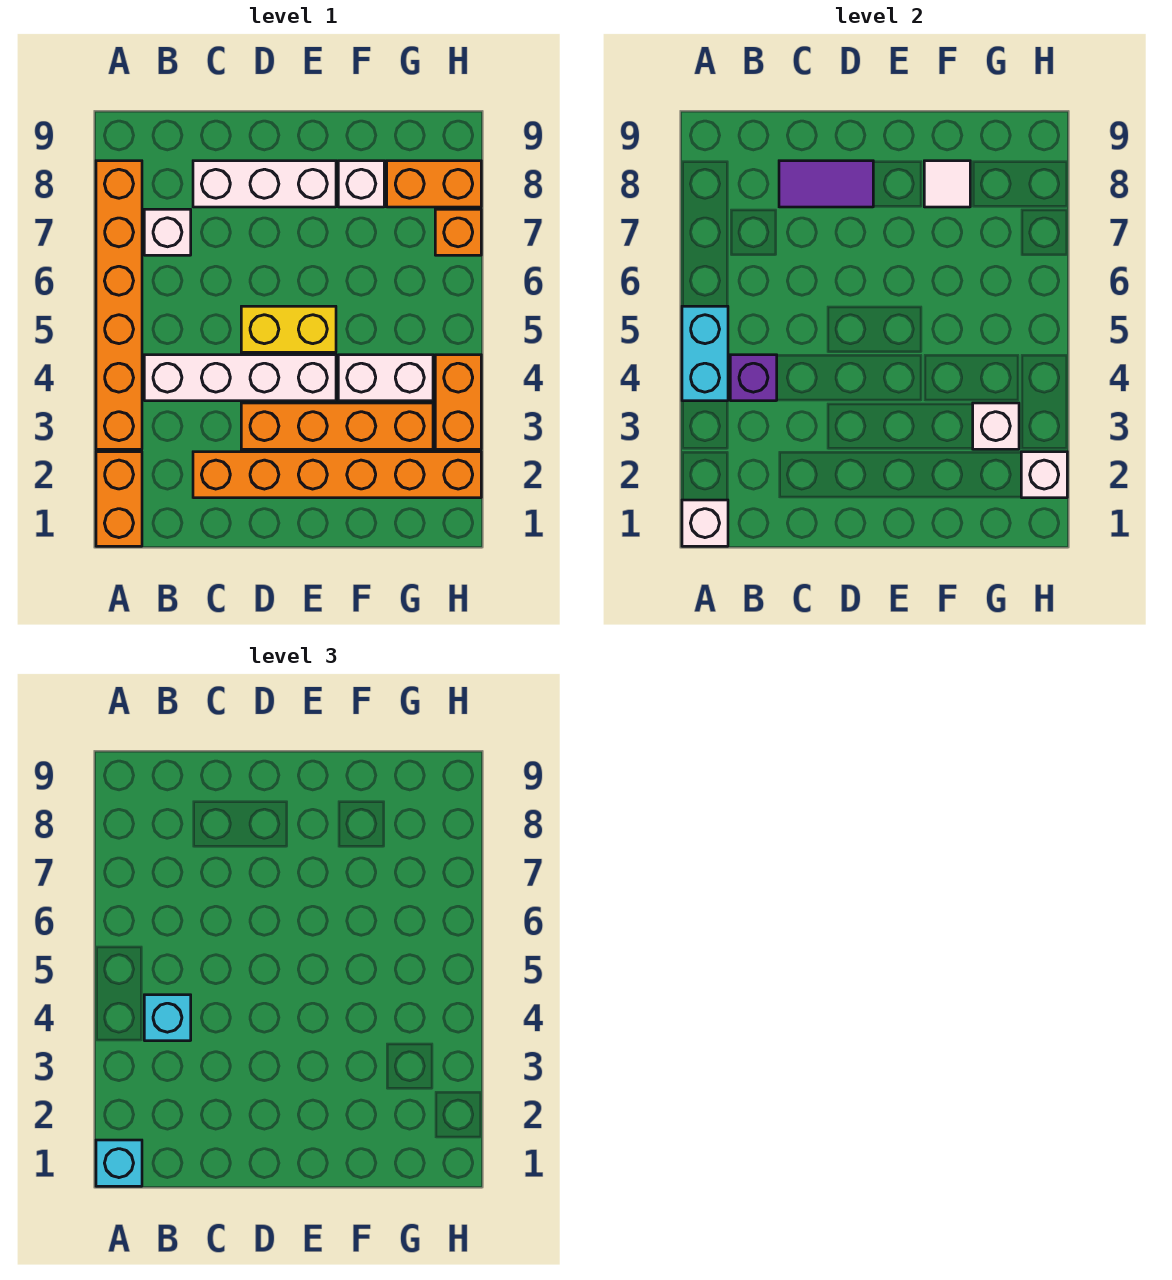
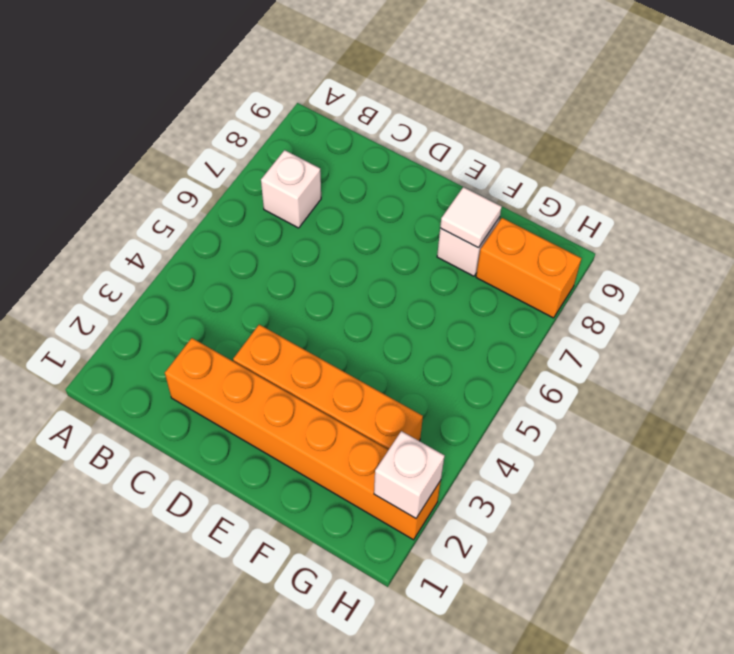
none -> orange brick A1:A2 level 1
none -> orange brick A3:A8 level 1
none -> white brick B4:E4 level 1

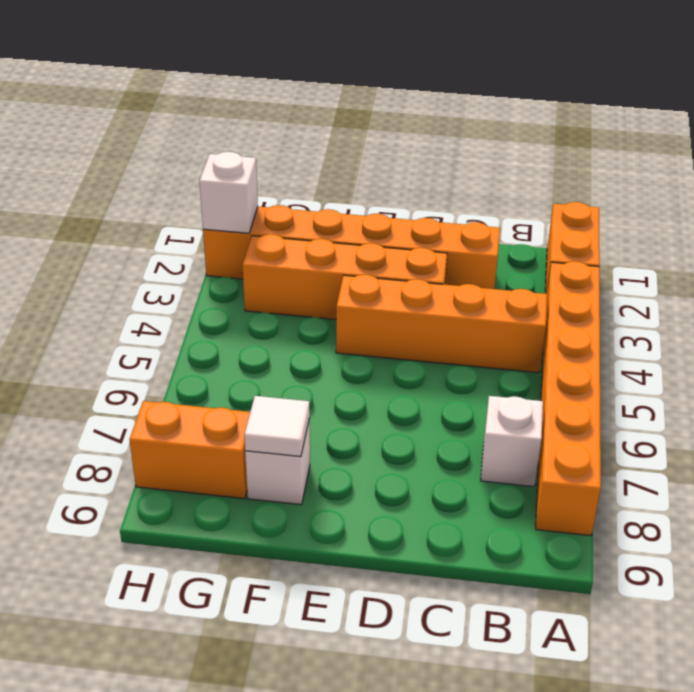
orange brick B4:E4 level 1 -> white brick B4:E4 level 1
none -> white brick C8:E8 level 1
none -> yellow brick D5:E5 level 1
none -> white brick F4:G4 level 1

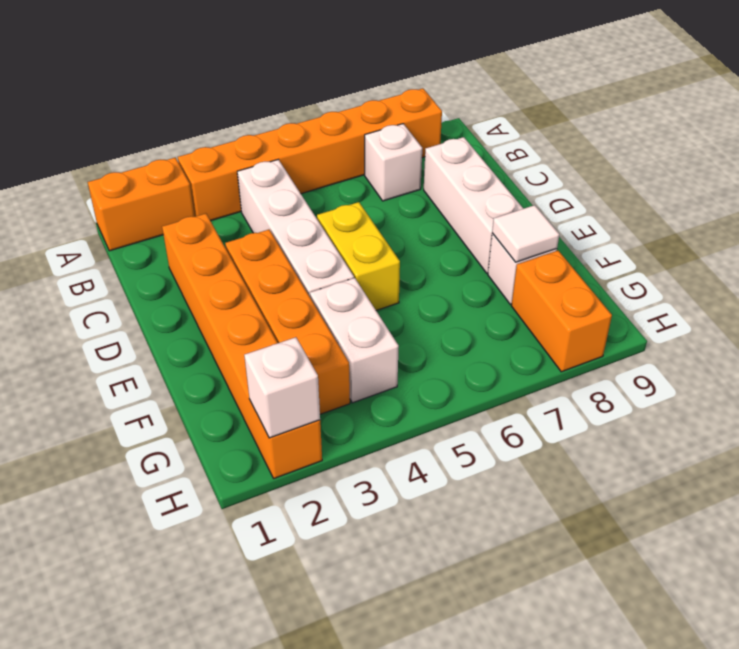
none -> orange brick H3:H4 level 1
none -> orange brick H7 level 1
none -> white brick A1 level 2

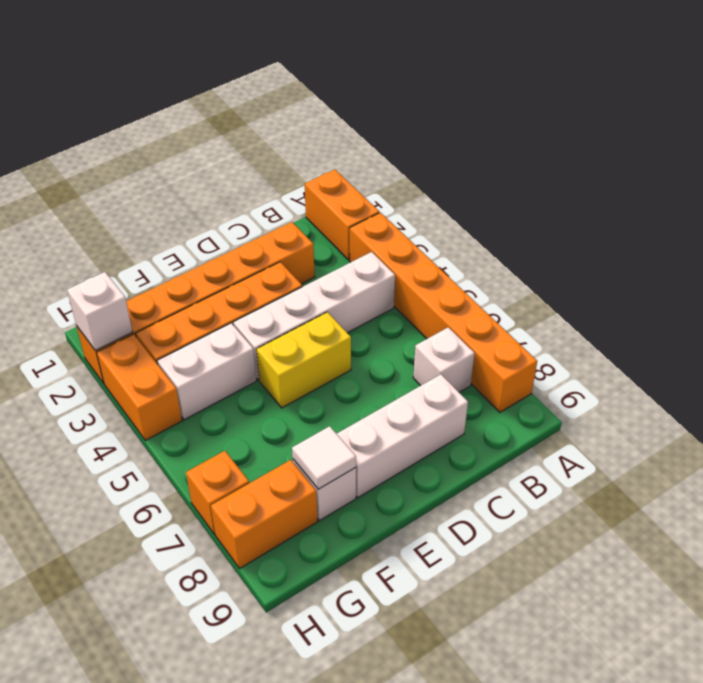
none -> white brick A1 level 2
none -> cyan brick A4:A5 level 2
none -> purple brick B4 level 2

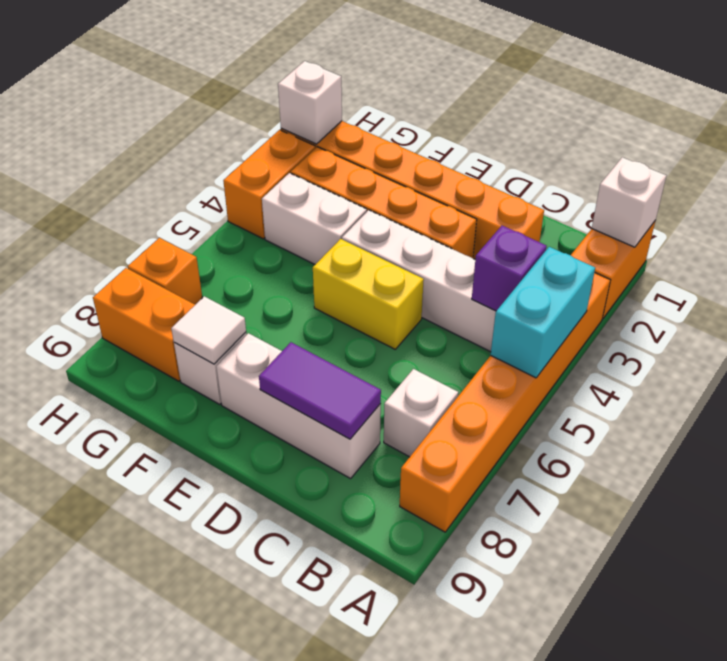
none -> white brick G3 level 2
none -> cyan brick A1 level 3
none -> cyan brick B4 level 3

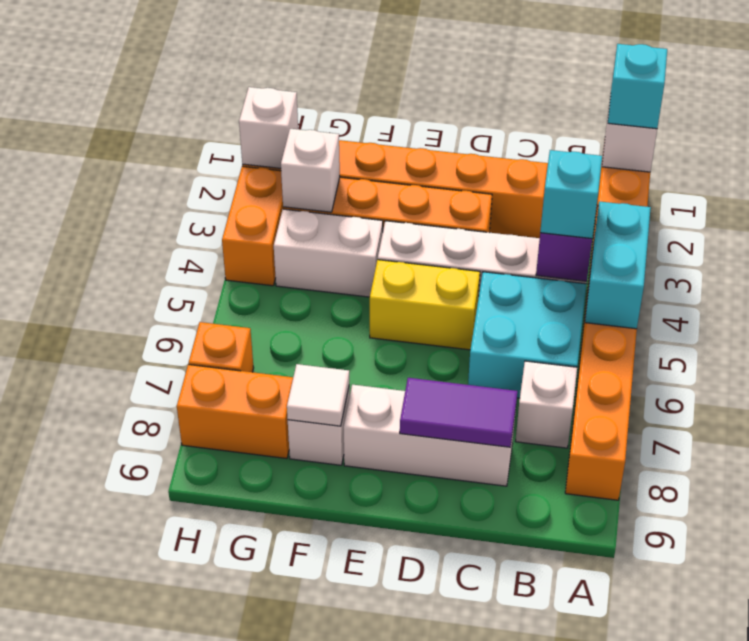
cyan brick B5:C6 level 1 -> none

